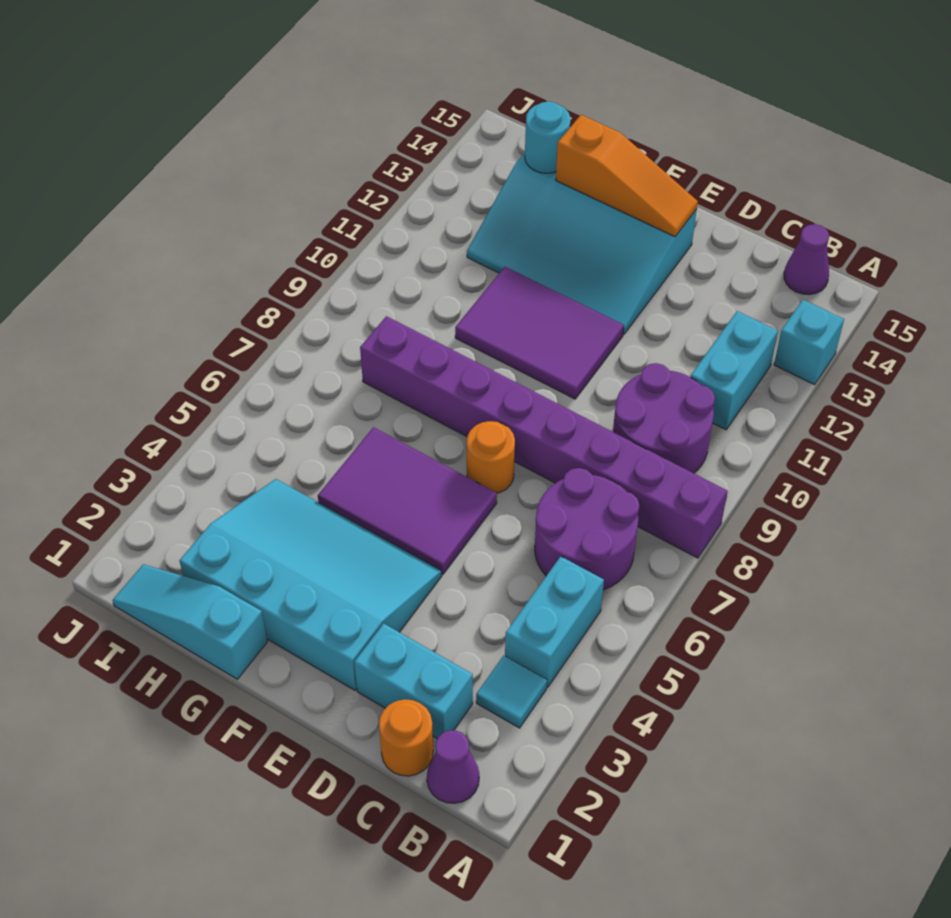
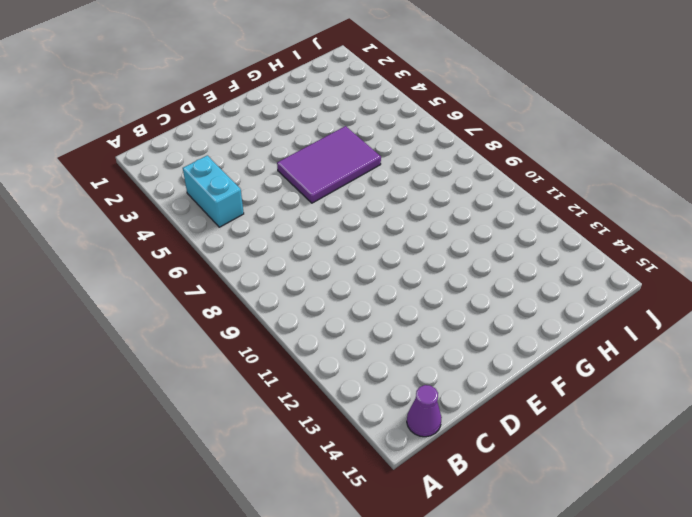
none -> purple brick A8:H8 level 1
none -> cyan brick A13 level 1
none -> purple cone B1 level 1

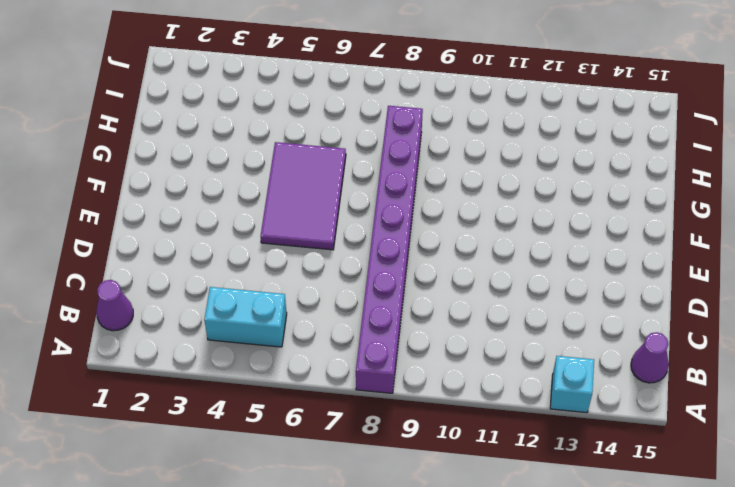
none -> cyan tile B3 level 1
none -> purple round brick B6:C7 level 1
none -> purple round brick B9:C10 level 1

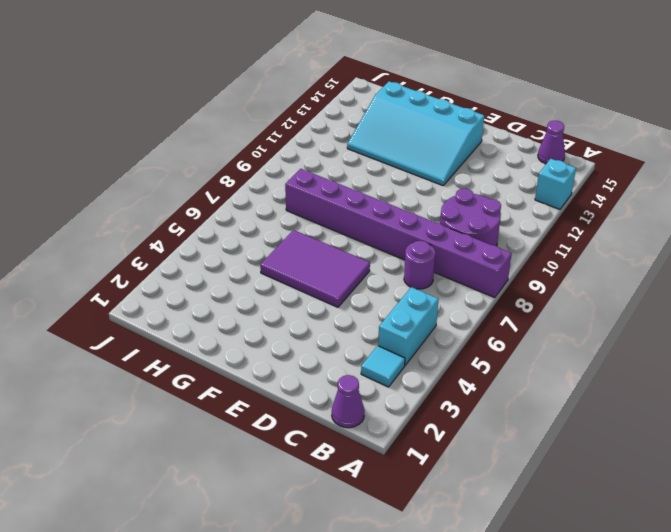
purple round brick C7 level 1 -> purple round brick B6:C7 level 1
none -> cyan brick B11:B12 level 1
none -> orange round brick C1 level 1
none -> cyan brick C2:D2 level 1

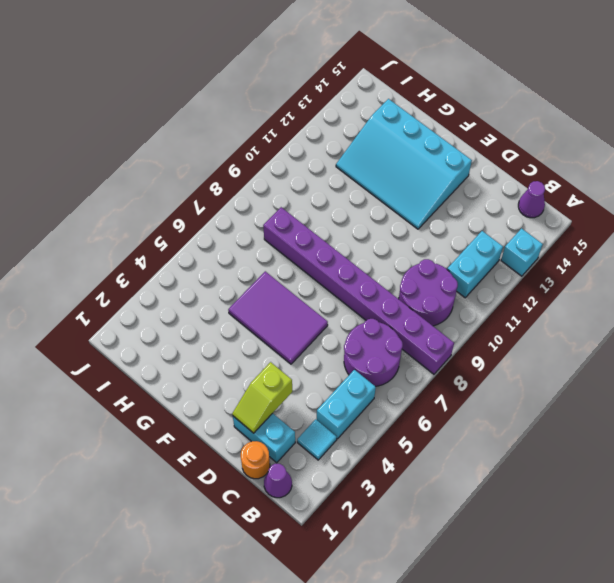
lime slope D2:D3 level 2 top 3 -> none
none -> cyan slope E2:H4 level 1 top 2
none -> orange round brick E7 level 1
none -> purple tile E10:G11 level 1

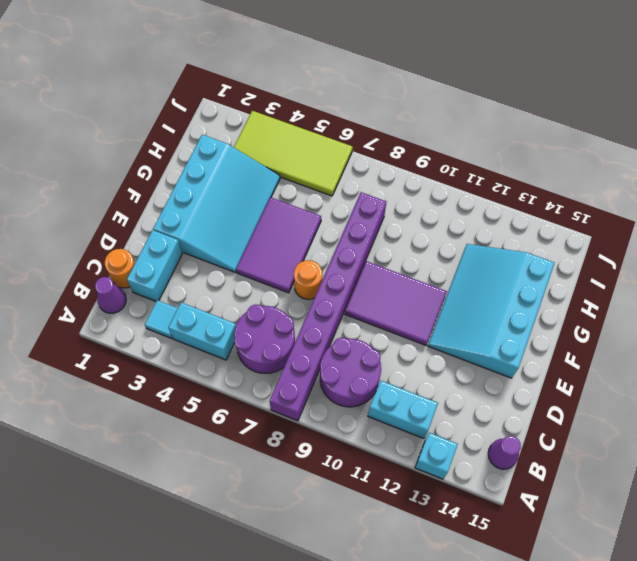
purple tile E9:F11 level 1 -> purple tile E10:G11 level 1
lime tile I3:J6 level 1 -> none
none -> cyan slope G1:I1 level 1 top G
none -> orange slope E14:G14 level 2 top G
none -> cyan round brick H14 level 2

